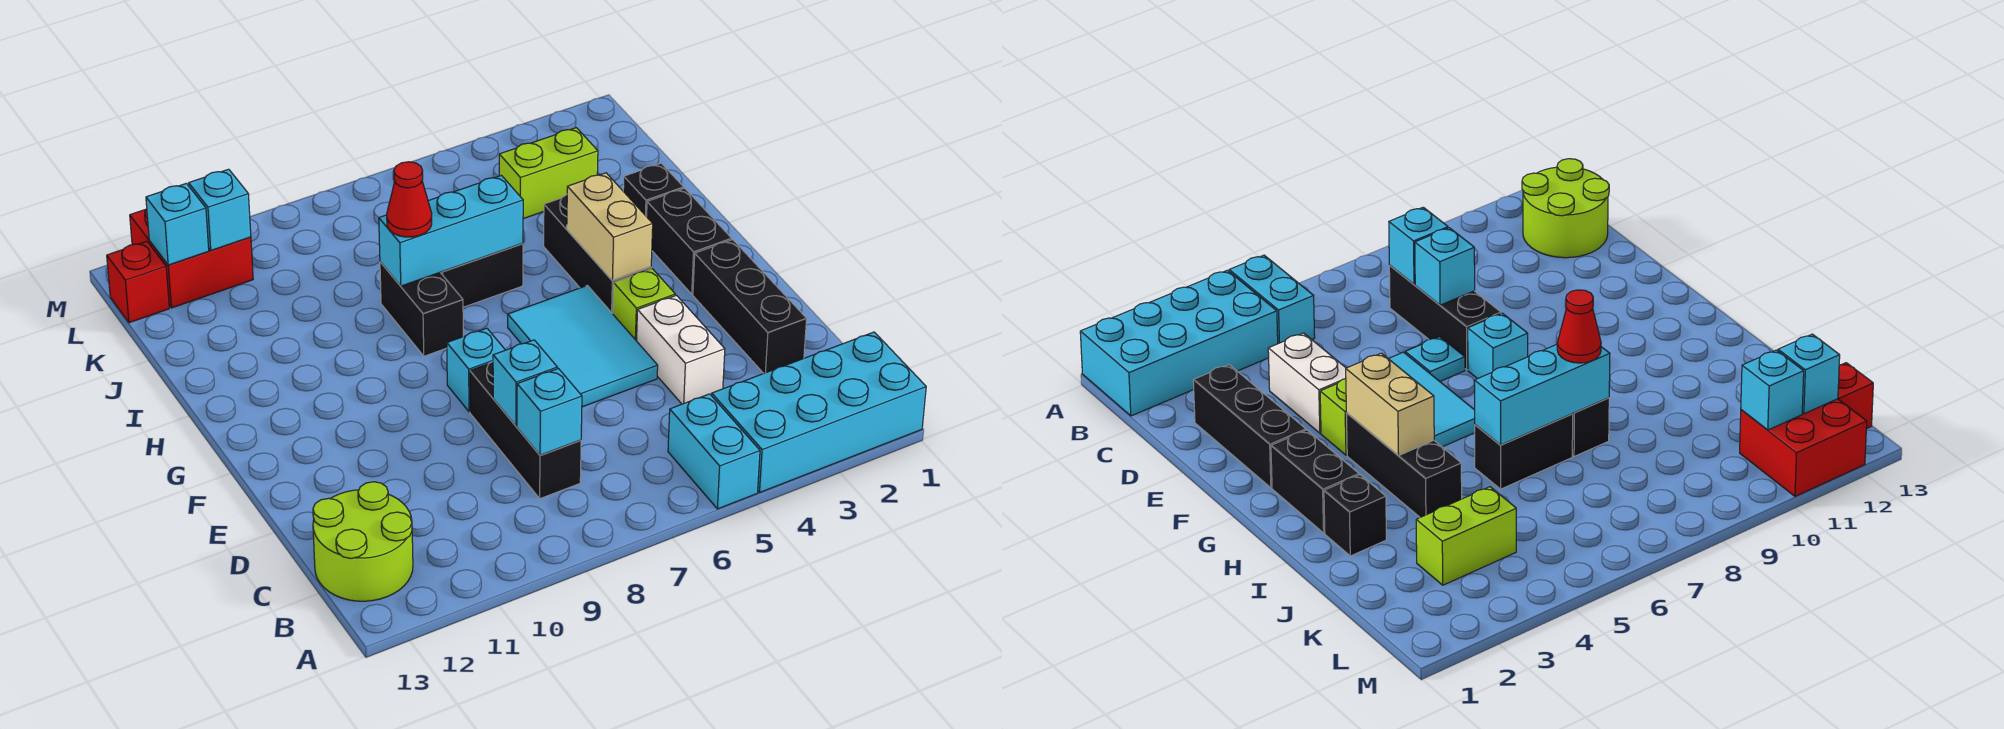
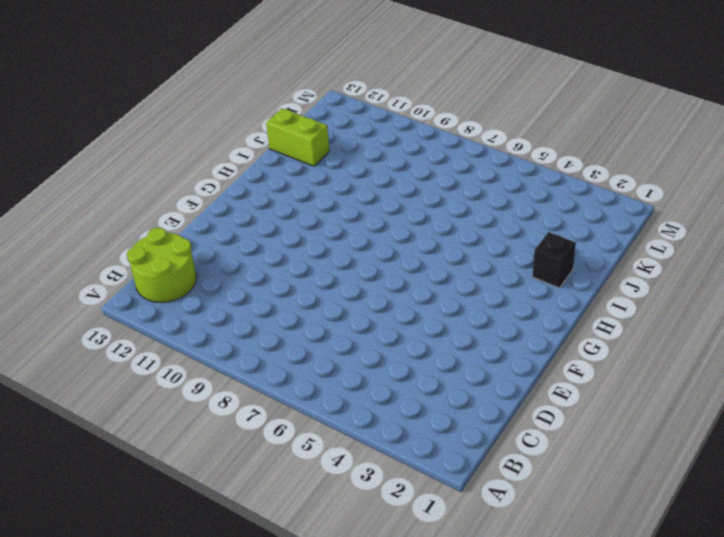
lime brick J12:J13 level 1 -> lime brick K3:K4 level 1
none -> cyan brick A1:B4 level 1
none -> cyan brick A5:B5 level 1
none -> black brick C8:E8 level 1

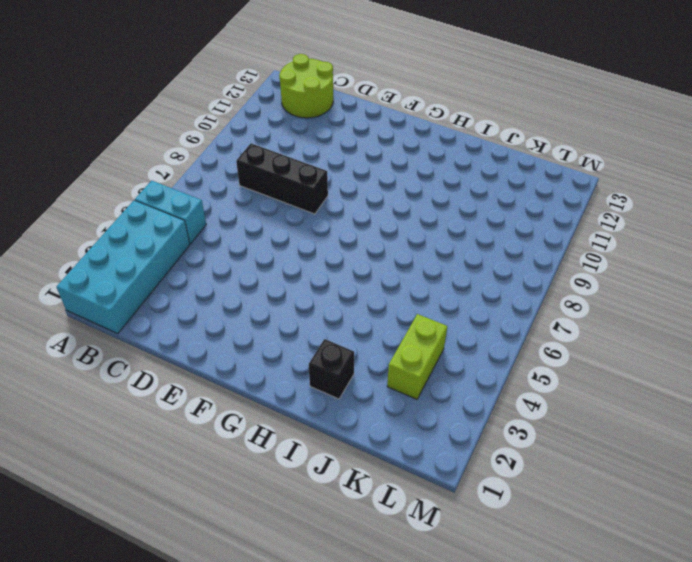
none -> black brick D2:F2 level 1
none -> white brick D4:E4 level 1
none -> cyan tile E5:G6 level 1

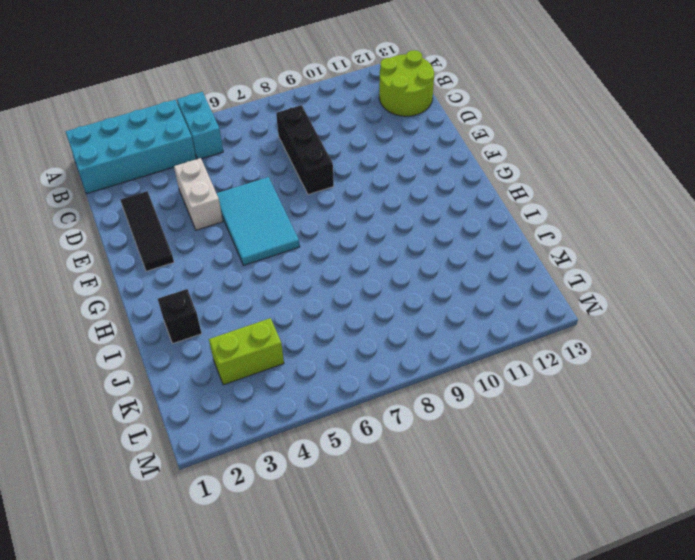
black tile D2:F2 level 1 -> black brick D2:F2 level 1
none -> cyan plate E7 level 1
none -> lime brick F4 level 1
none -> cyan brick F8 level 1

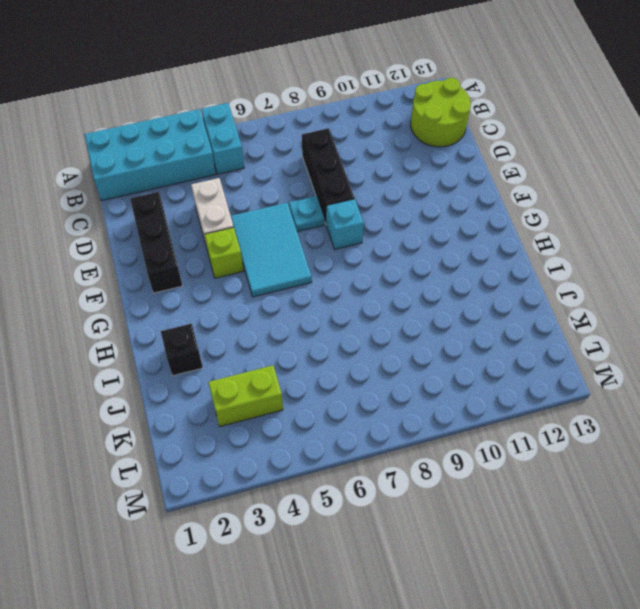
none -> black brick G2:H2 level 1
none -> black brick G4:I4 level 1
none -> black brick H8:I8 level 1

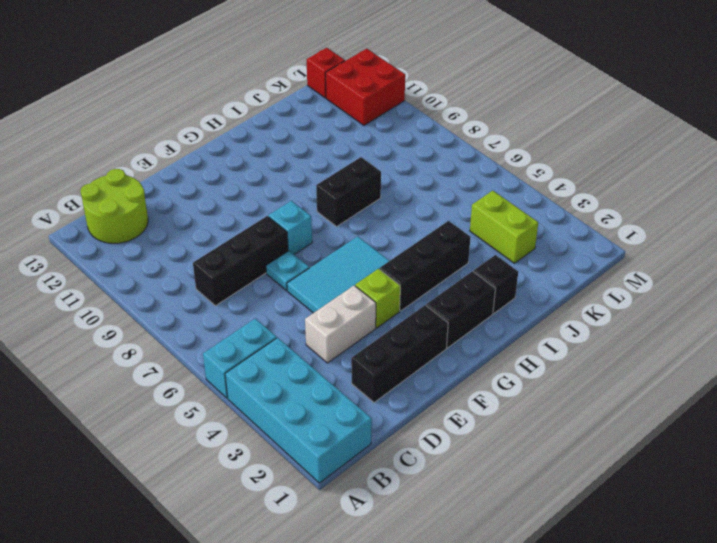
none -> black brick I6:I7 level 1
none -> cyan brick C8 level 2
none -> cyan brick D8 level 2

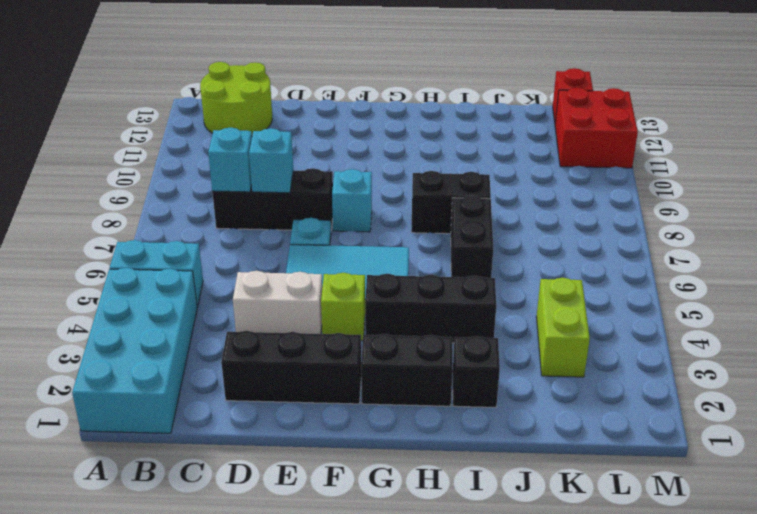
none -> tan brick G4:H4 level 2
none -> cyan brick I6:I8 level 2
none -> cyan brick L11 level 2

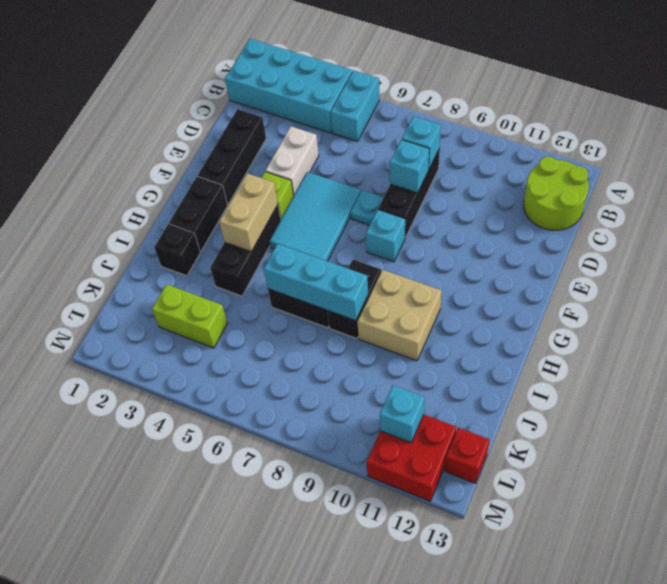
tan brick H9:I10 level 1 -> none
none -> cyan brick L12 level 2
none -> red cone I8 level 3

